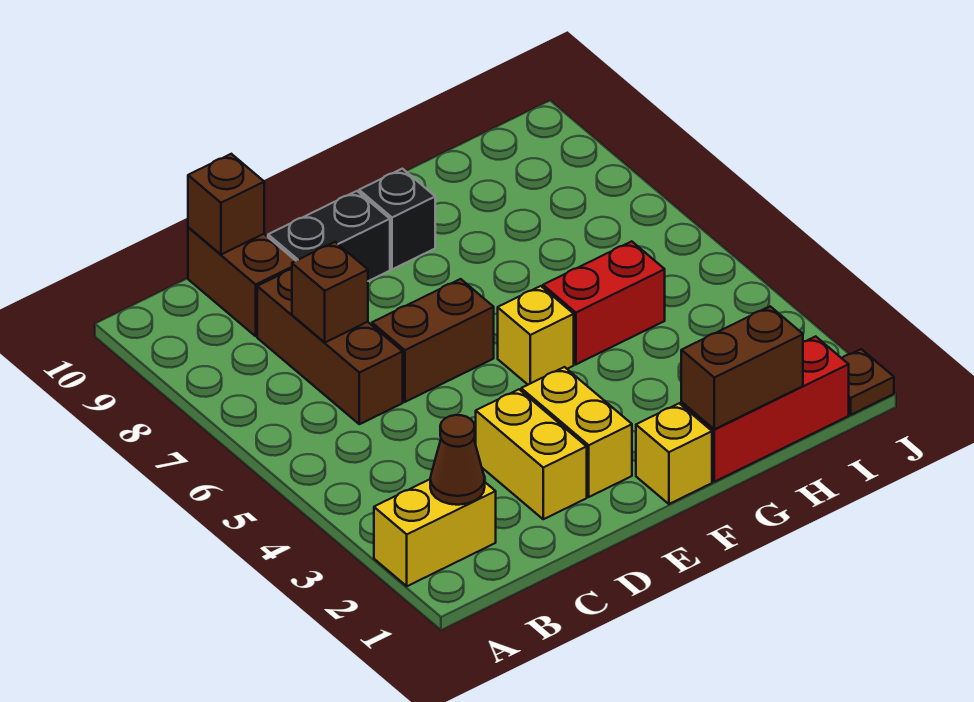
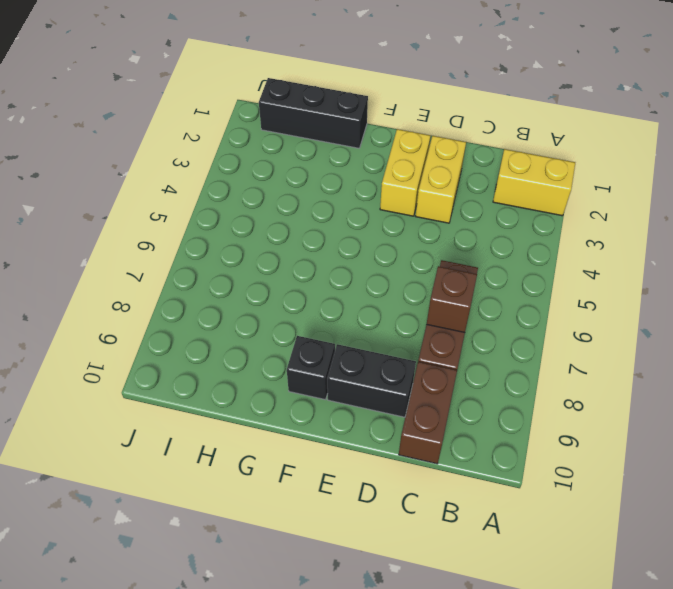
black brick G1:I1 level 1 -> red brick G1:I1 level 1
none -> brown brick D6:E6 level 1
none -> yellow brick F1 level 1
none -> yellow brick F5 level 1

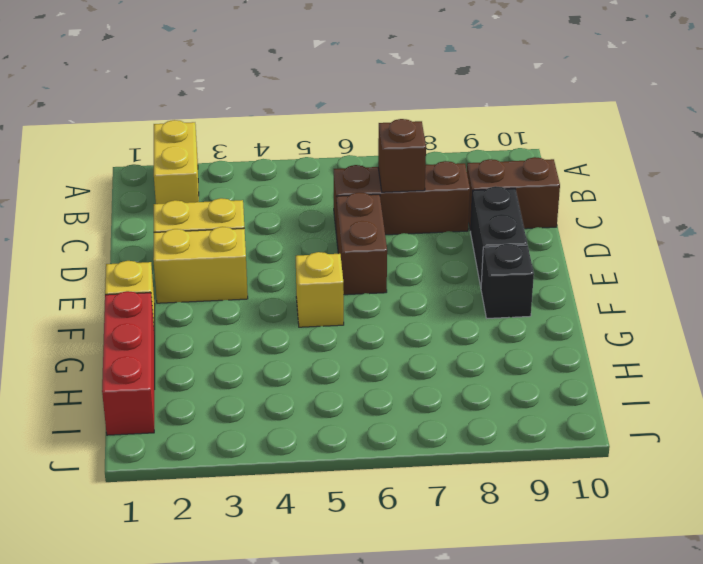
none -> red brick G5:H5 level 1
none -> brown plate J1 level 1
none -> brown cone B2 level 2

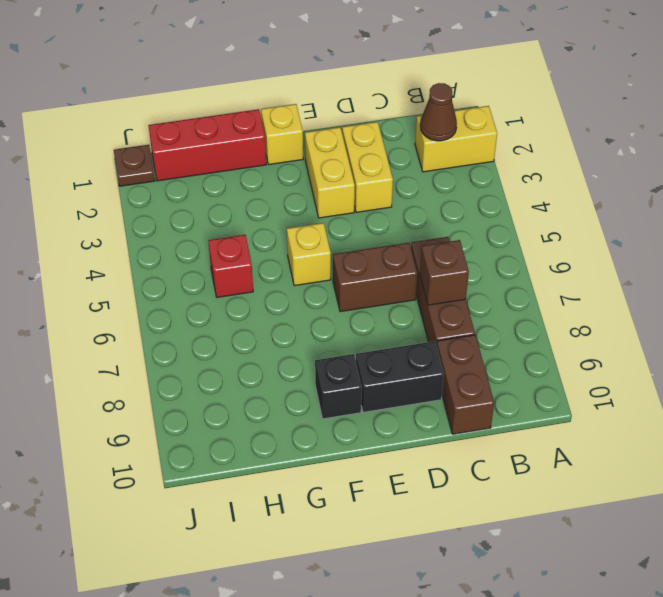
red brick H5 level 1 -> red brick G5:H5 level 1
none -> brown brick C10 level 2
none -> brown brick G1:H1 level 2

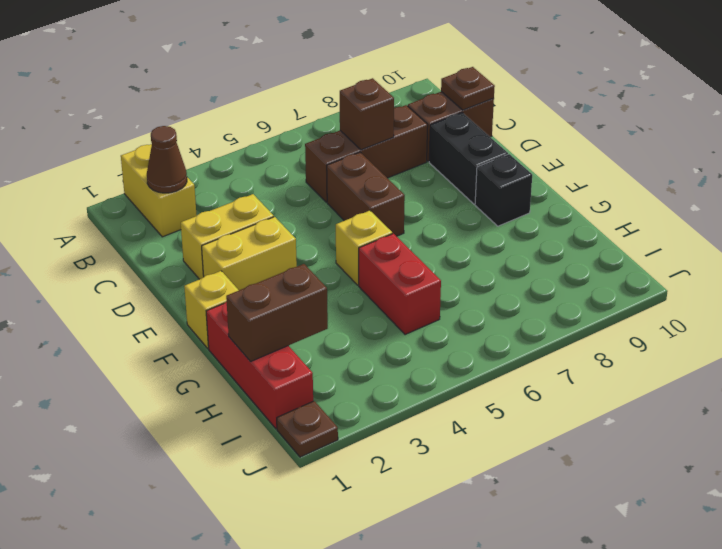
brown plate C10 level 2 -> brown brick C10 level 2
brown brick H1:H2 level 2 -> brown brick G1:H1 level 2

